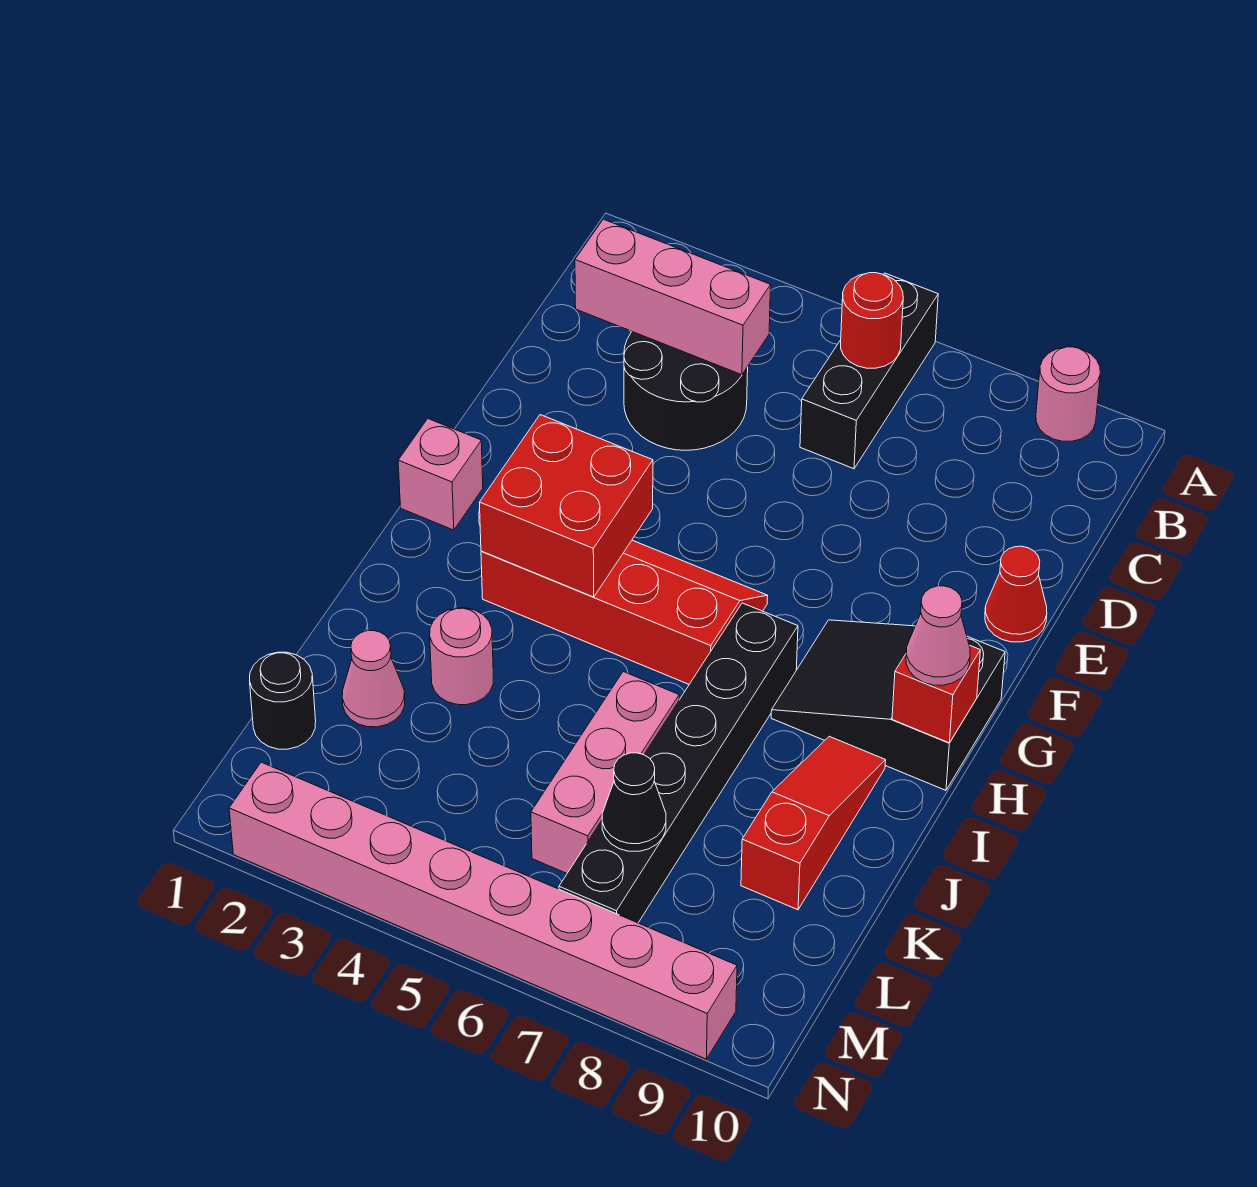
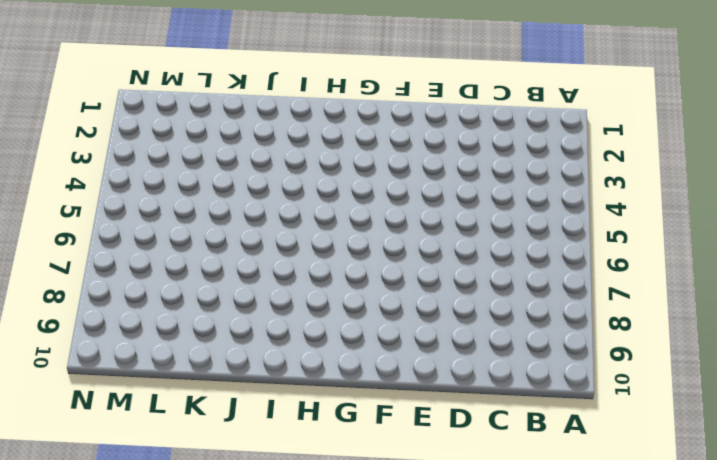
none -> black brick A6:C6 level 1
none -> pink round brick A9 level 1
none -> black round brick C3:D4 level 1

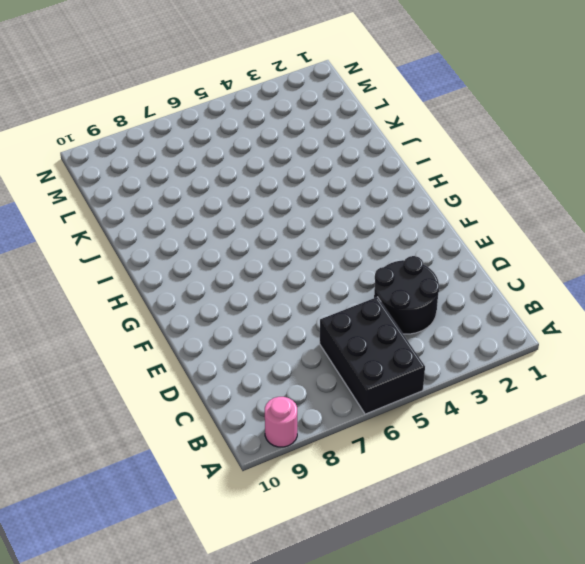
black brick A5:C6 level 1 -> black brick A6:C6 level 1
none -> red cone E10 level 1
none -> pink brick G1 level 1
none -> red slope G3:H6 level 1 top H

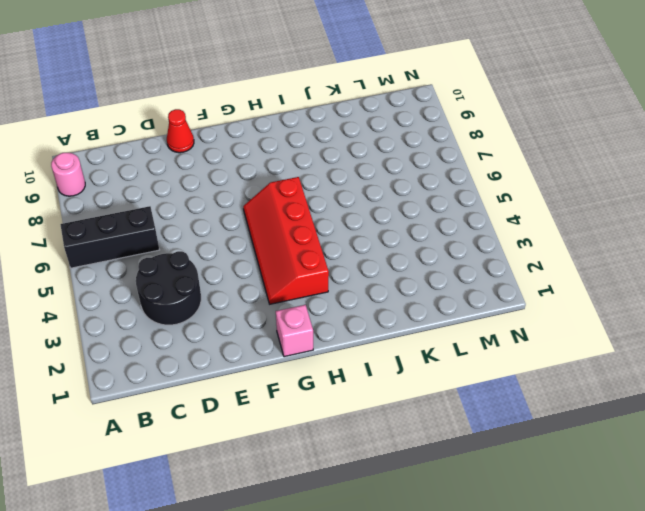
none -> black slope G8:H10 level 1 top 10
none -> black brick H7:M7 level 1
none -> red slope I9:K9 level 1 top K

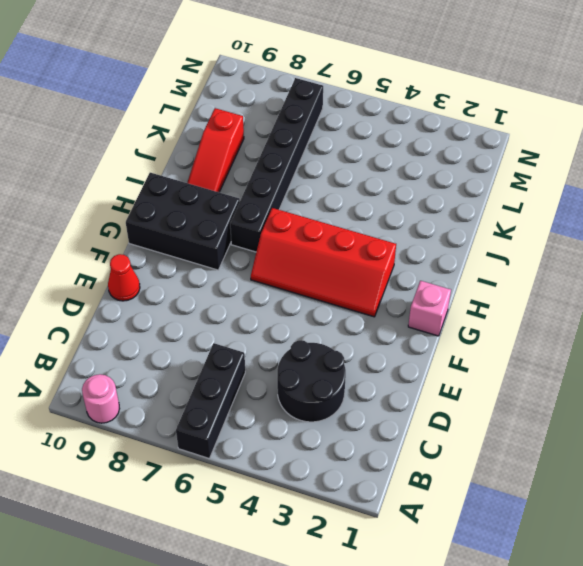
black brick G8:H10 level 1 -> black slope G8:H10 level 1 top 10
none -> pink round brick J3 level 1
none -> pink brick J6:L6 level 1
none -> pink cone K2 level 1

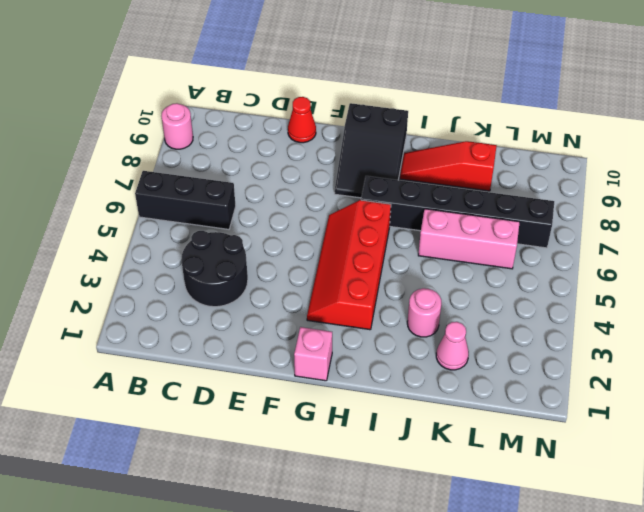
none -> black round brick L1 level 1
none -> pink brick N2:N9 level 1
none -> red round brick B6 level 2

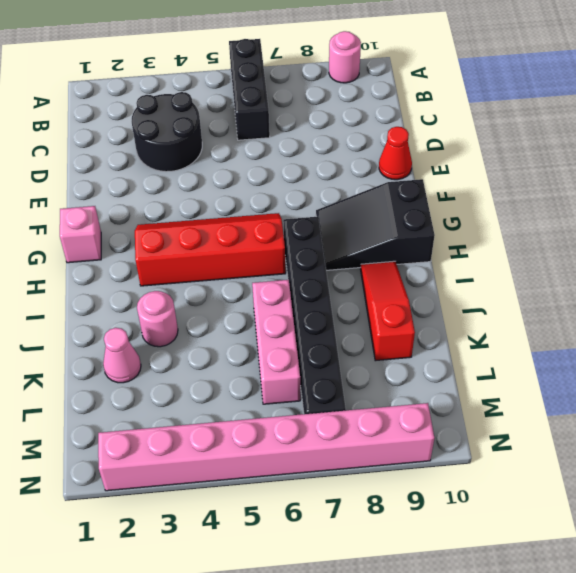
none -> black round brick L1 level 1
none -> red round brick B6 level 2
none -> pink brick C2:C4 level 2

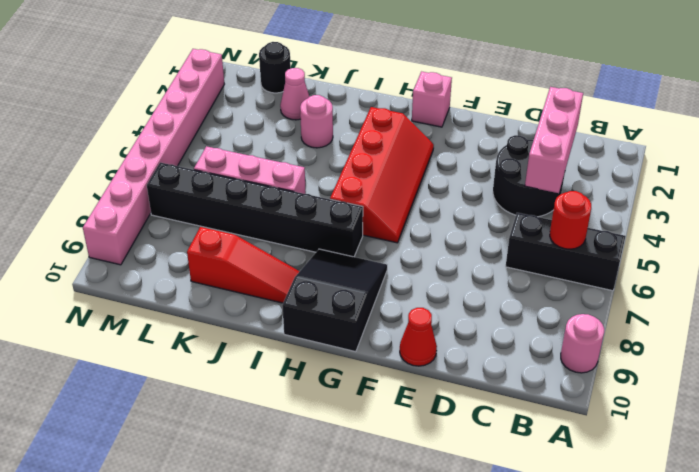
none -> red brick G3:H4 level 2
none -> red brick H10 level 2
none -> black cone L7 level 2

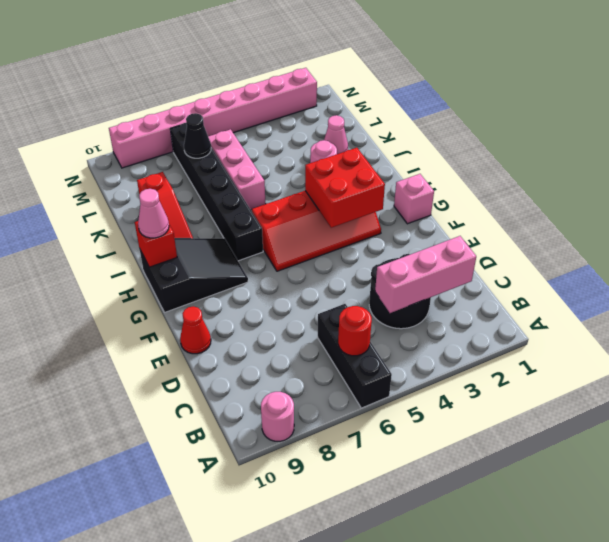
none -> black round brick L1 level 1

